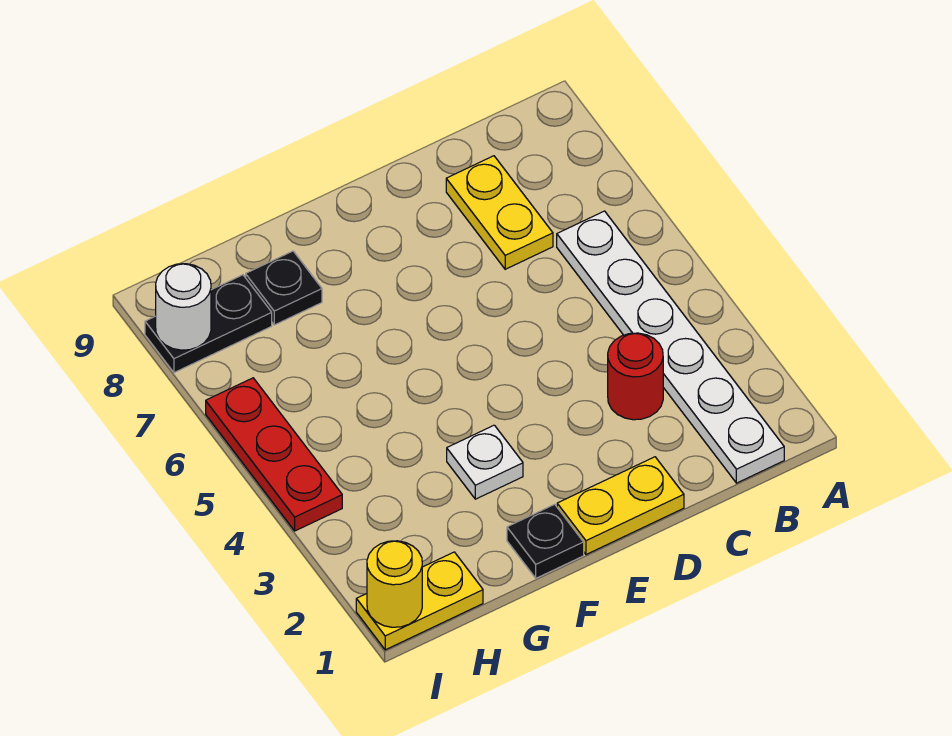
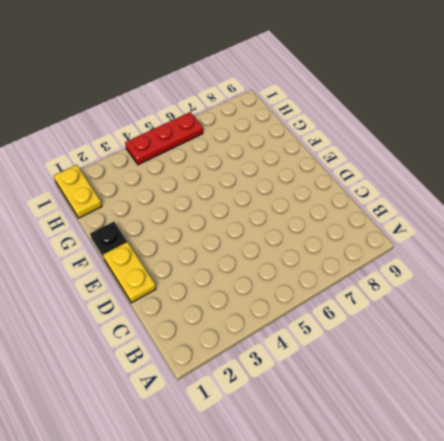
none -> white plate B1:B6 level 1
none -> red round brick C3 level 1
none -> yellow plate C7:C8 level 1

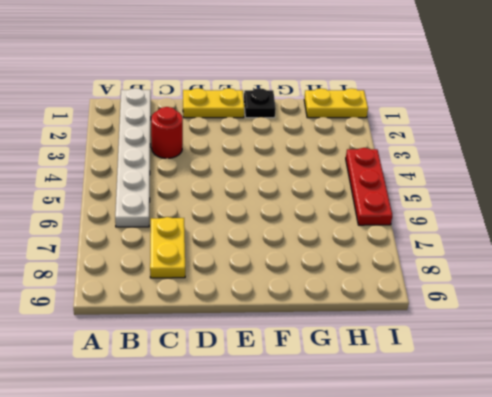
none -> white plate F3 level 1
none -> black plate G8 level 1
none -> black plate H8:I8 level 1

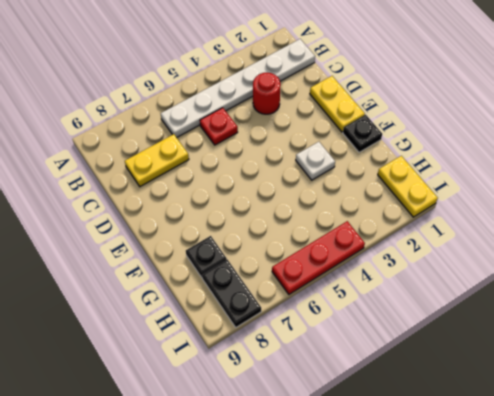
red plate C5 level 1 -> none
none -> yellow round brick I1 level 2
none -> white round brick I8 level 2

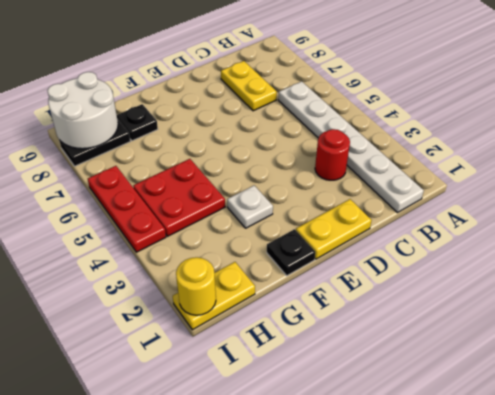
red plate G4:H5 level 1 -> none
white round brick H8:I9 level 2 -> white round brick I8 level 2

